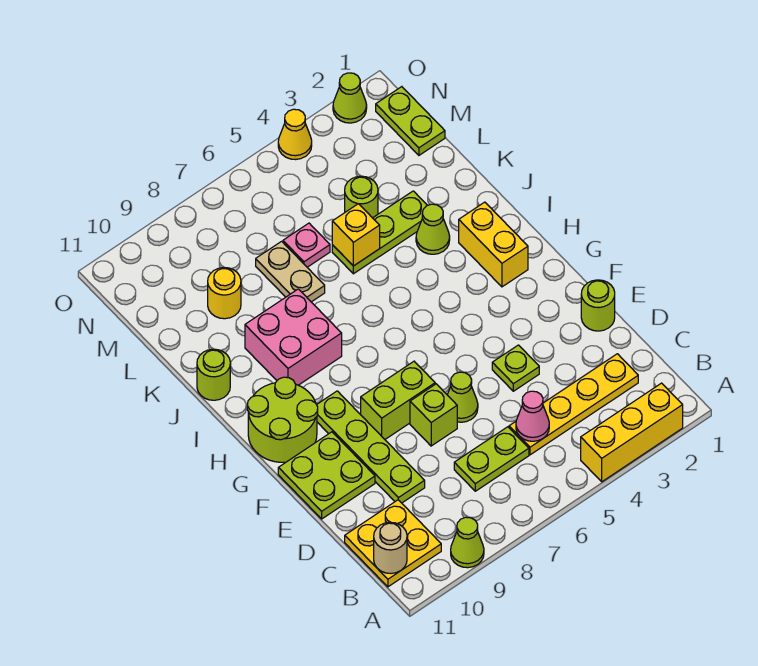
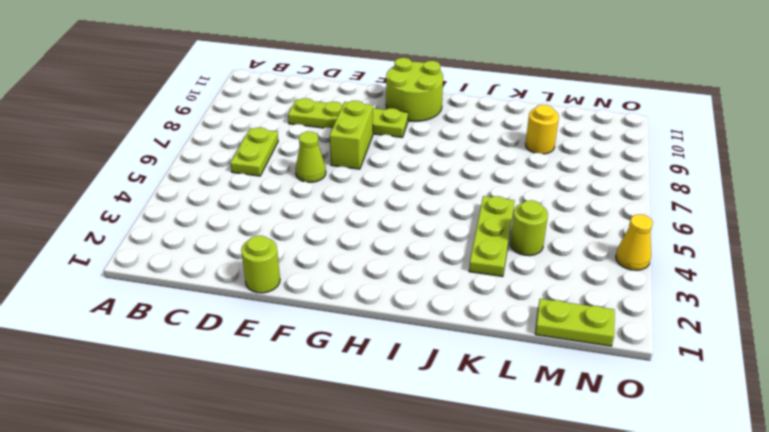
none -> yellow brick A2:A4 level 1
none -> lime cone A9 level 1
none -> yellow plate B10:C11 level 1

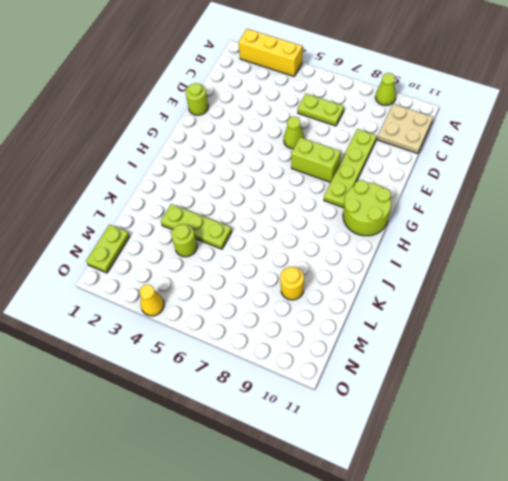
tan plate B10:C11 level 1 -> yellow plate B10:C11 level 1
none -> yellow plate C2:C5 level 1
none -> lime plate E4 level 1
none -> lime brick E7 level 1

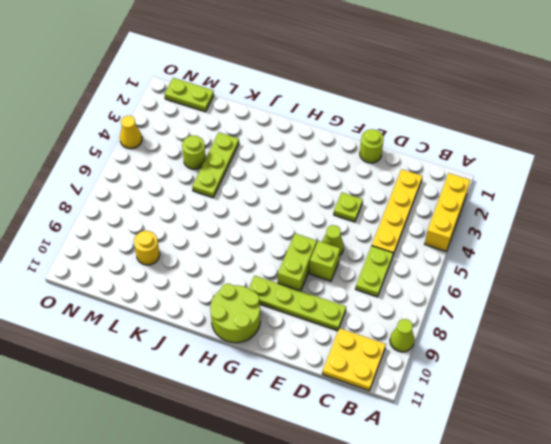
none -> lime plate E10:F11 level 1
none -> yellow brick H2:I2 level 1
none -> pink brick I8:J9 level 1

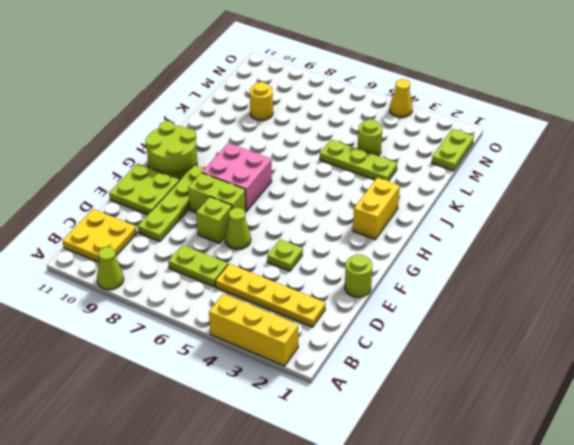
pink brick G7:H8 level 1 -> pink brick I8:J9 level 1
none -> lime cone J3 level 1
none -> lime round brick J11 level 1
none -> tan plate K7:L7 level 1

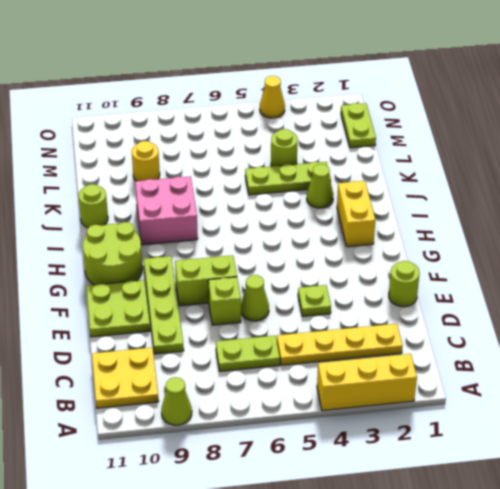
none -> tan plate K7:L7 level 1
none -> pink plate L6 level 1
none -> lime cone O2 level 1

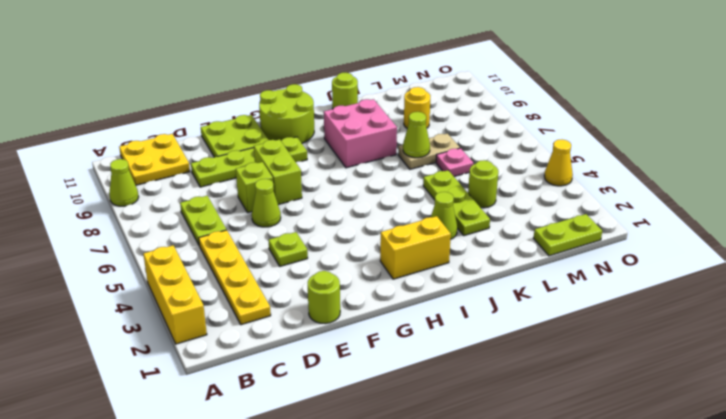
lime cone K7 level 2 -> lime cone O2 level 1
none -> tan round brick B11 level 2
none -> pink cone C5 level 2
none -> yellow brick K5 level 2

